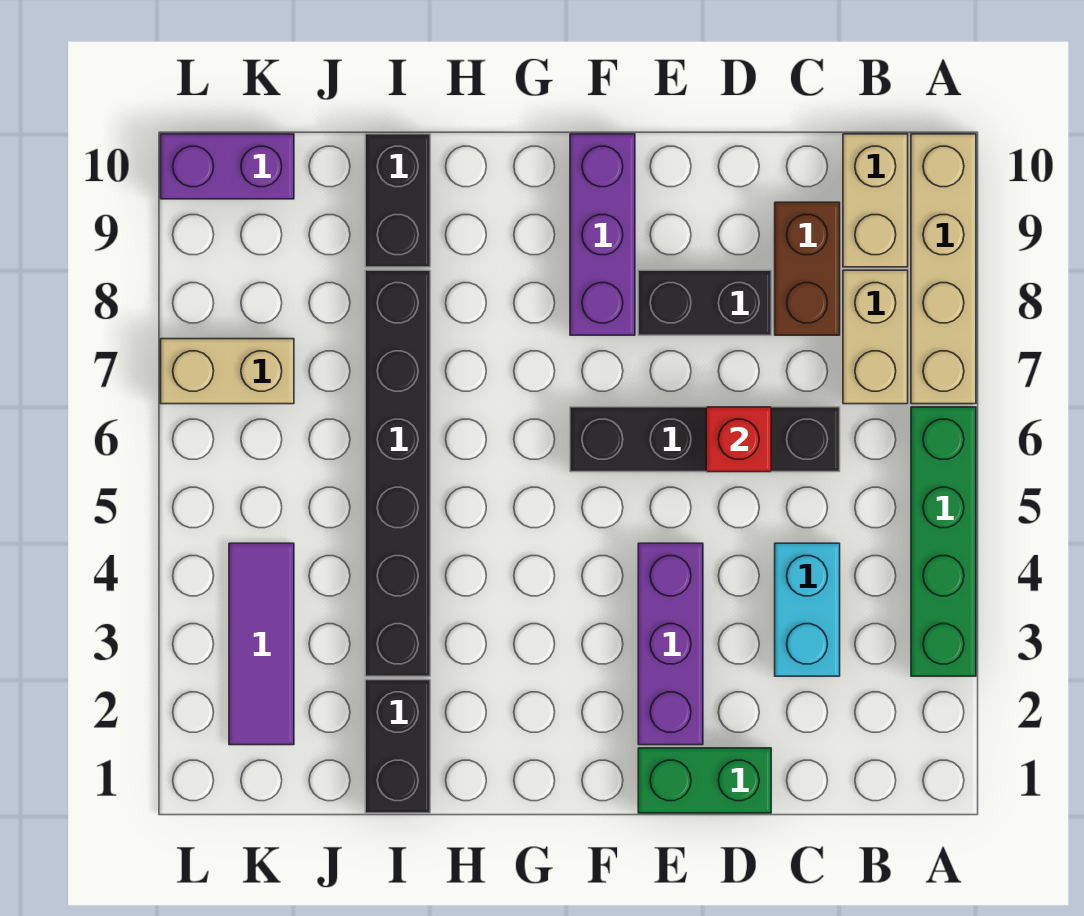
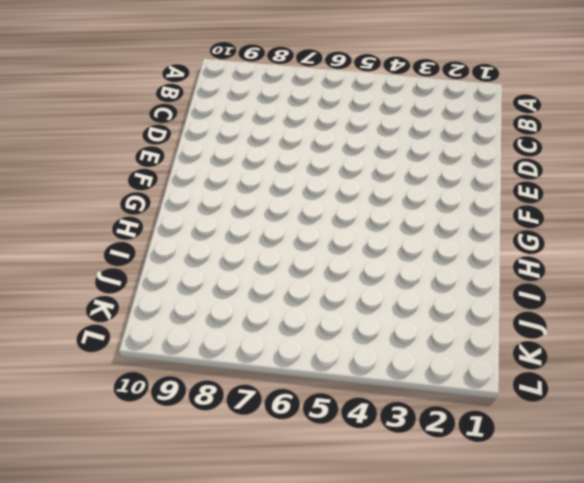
none -> green brick A3:A6 level 1
none -> tan brick A7:A10 level 1
none -> tan brick B7:B8 level 1

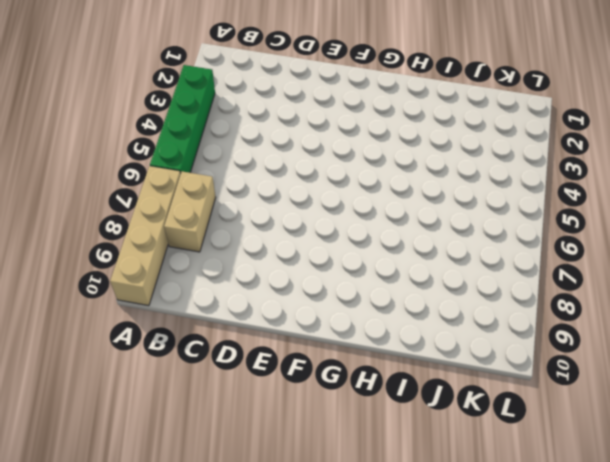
none -> tan brick B9:B10 level 1
none -> cyan brick C3:C4 level 1
none -> black brick C6:F6 level 1

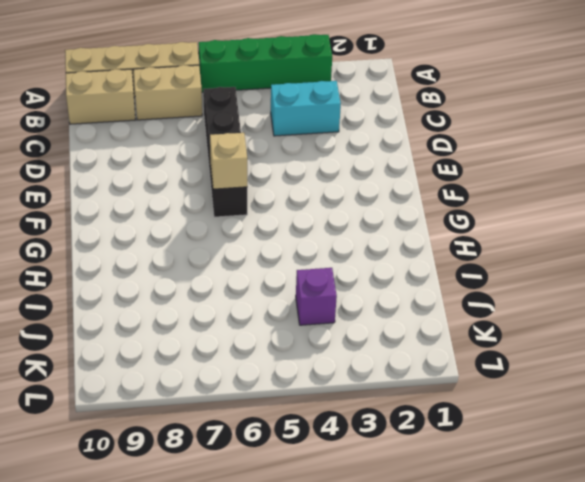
tan brick F6 level 2 -> none
purple brick J4 level 1 -> none
none -> brown brick C8:C9 level 1
none -> green brick D1:E1 level 1
none -> black brick D8:E8 level 1

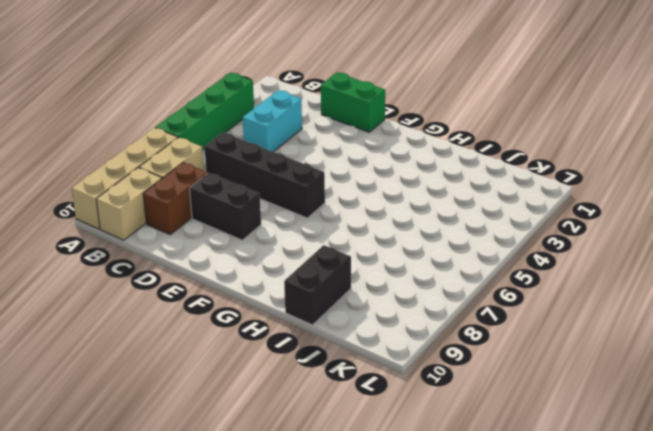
none -> purple brick E2:E4 level 1
none -> purple brick F8:F10 level 1
none -> black brick I1:I2 level 1

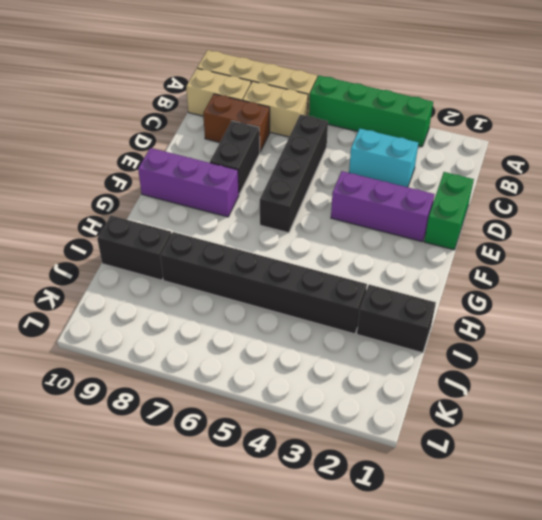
none -> purple tile K2:K4 level 1
none -> tan brick K7:L7 level 1
none -> purple brick K10:L10 level 1

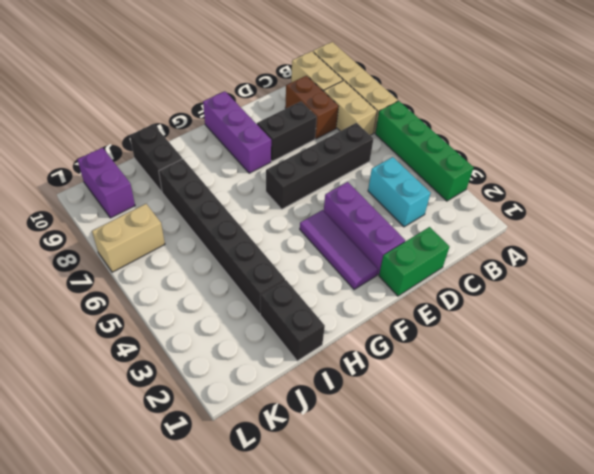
purple tile F2:F4 level 1 -> purple tile K2:K4 level 1
purple brick K9:K10 level 1 -> purple brick K10:L10 level 1
none -> red brick D6 level 2

